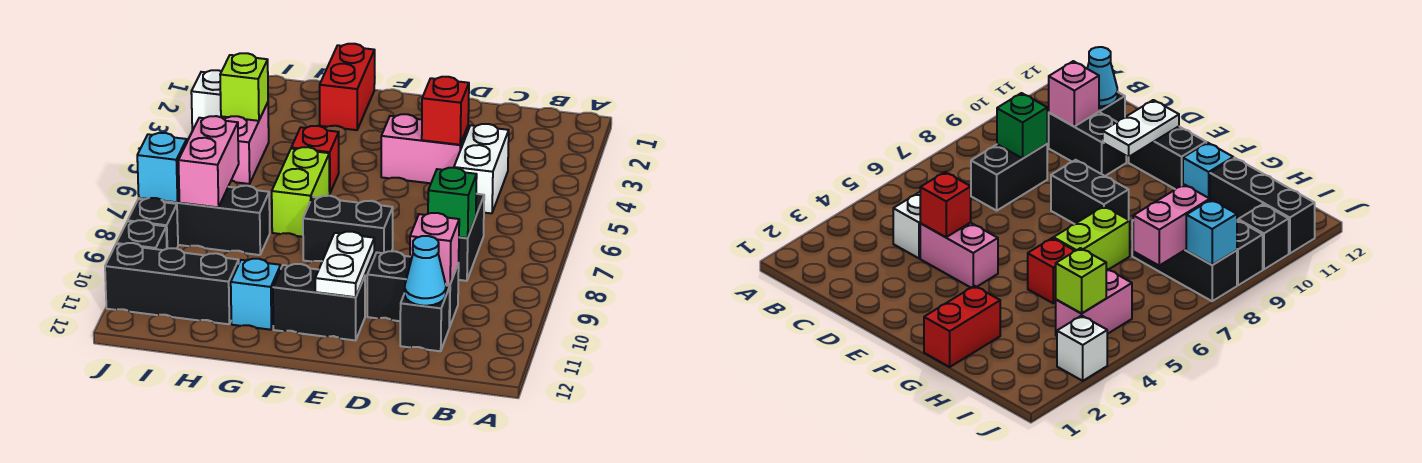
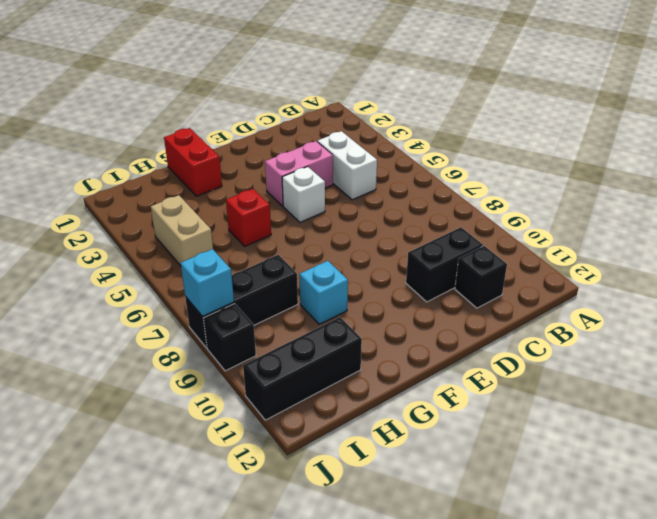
white brick E5 level 1 -> white brick J3 level 1
cyan brick G9 level 1 -> cyan brick G11 level 1
tan brick I4:I5 level 1 -> pink brick I4:I5 level 1
none -> black brick C7:C8 level 1
none -> black brick E8:F8 level 1
none -> black brick E11:F11 level 1

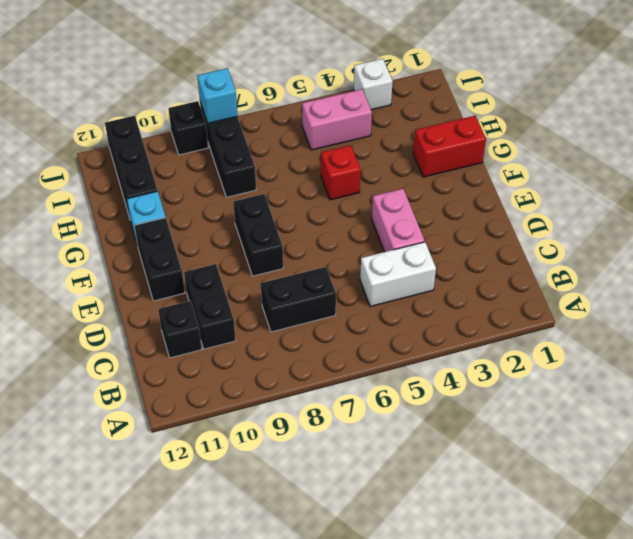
none -> lime brick G6:G7 level 1
none -> black brick J10 level 1
none -> green brick C8 level 2

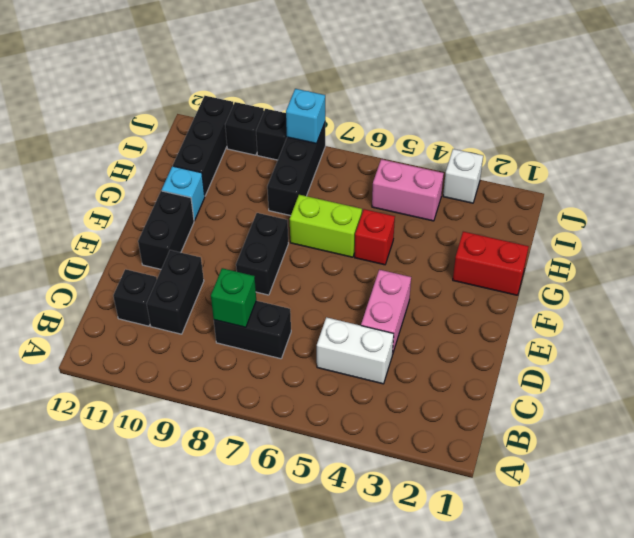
none -> pink brick C10 level 2
none -> cyan cone C11 level 2
none -> red brick D4 level 2

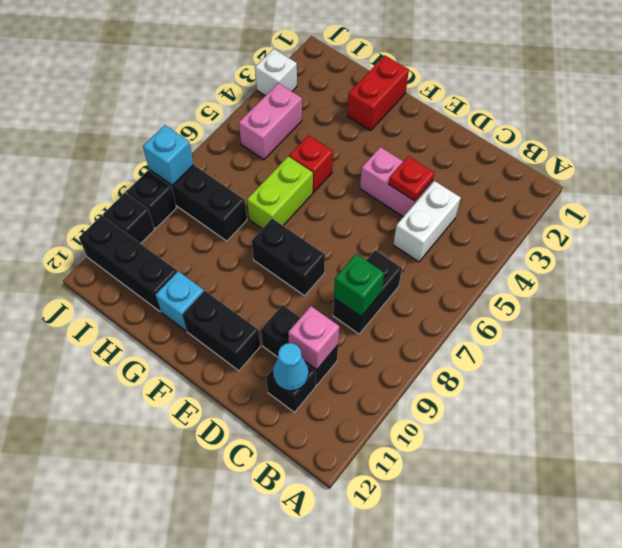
red plate D4 level 2 -> red brick D4 level 2
none -> white plate E10:E11 level 2
none -> lime brick I4 level 2
none -> pink brick I7:I8 level 2

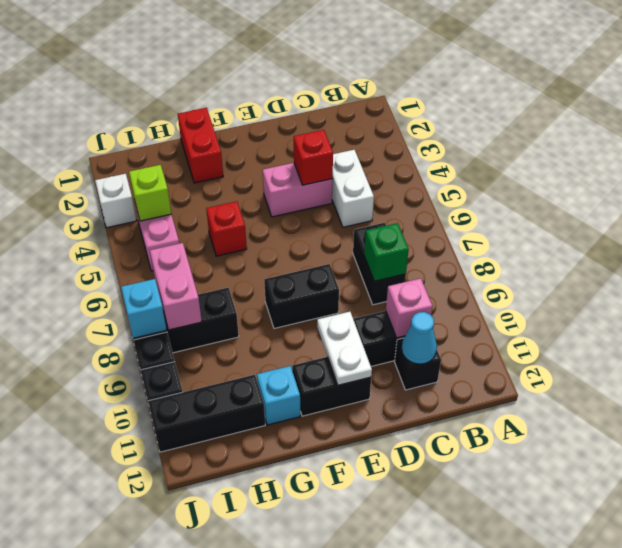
none -> lime brick G6:G7 level 1

